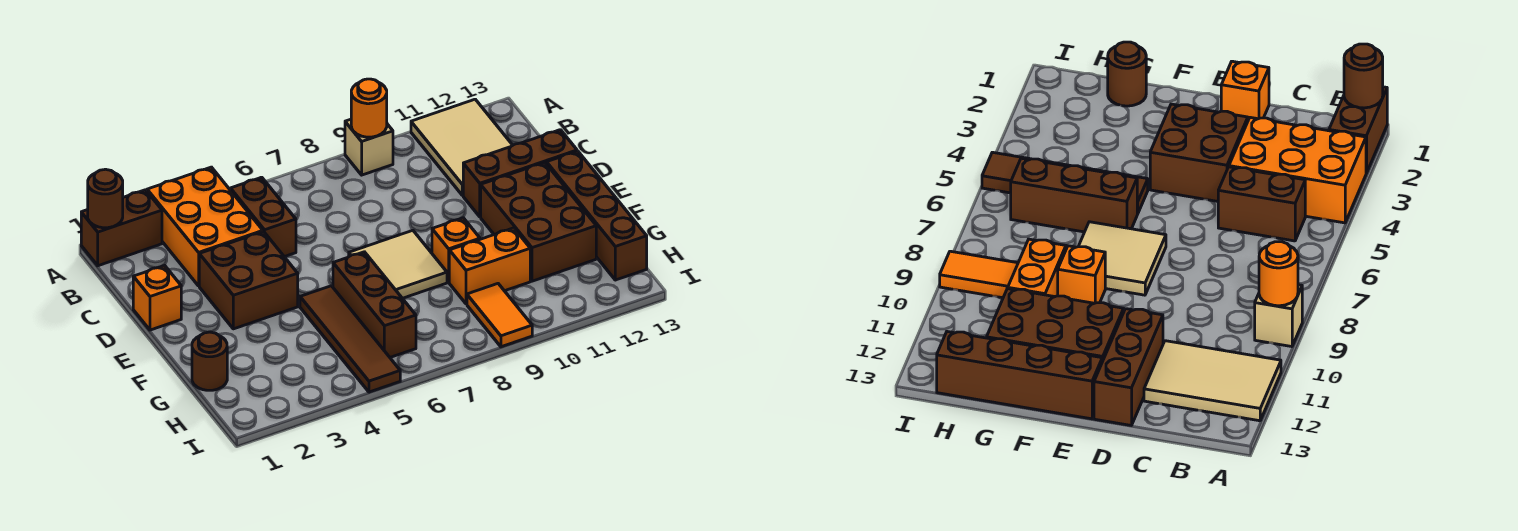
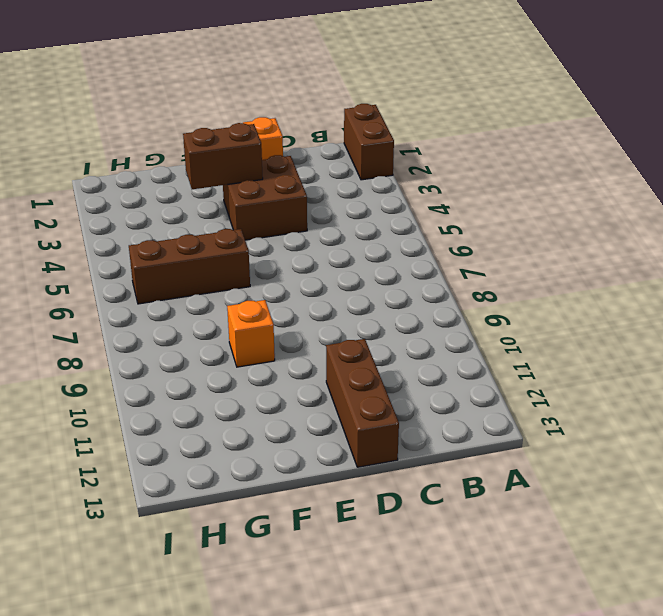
brown brick E3:F3 level 2 -> brown brick B5:C5 level 1
none -> orange brick A3:C4 level 1
none -> tan brick A9 level 1
none -> tan tile A11:C12 level 1

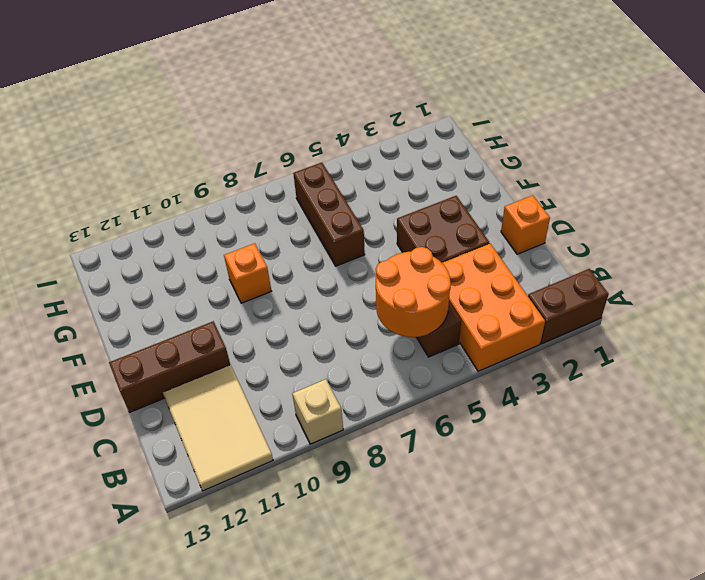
orange round brick B5:C6 level 2 -> none
none -> tan tile E7:F8 level 1
none -> brown brick E11:G12 level 1
none -> brown brick E13:H13 level 1

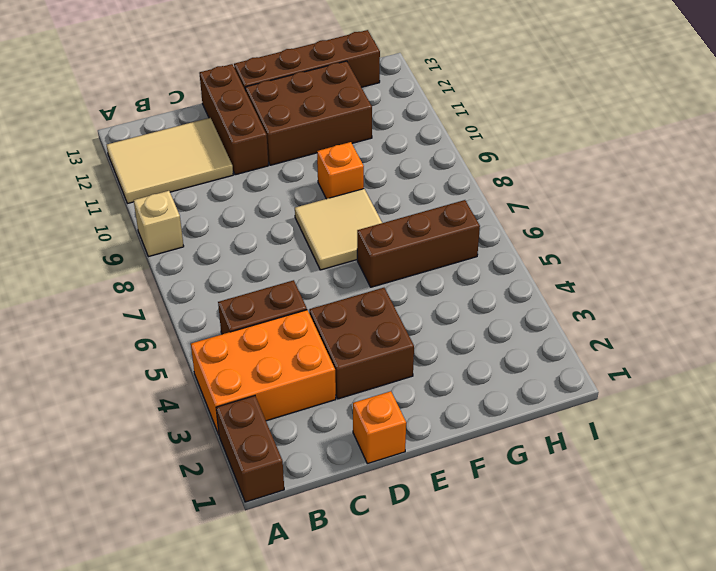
none -> brown tile F5:I5 level 1
none -> brown round brick G1 level 1
none -> orange brick G9:G10 level 1

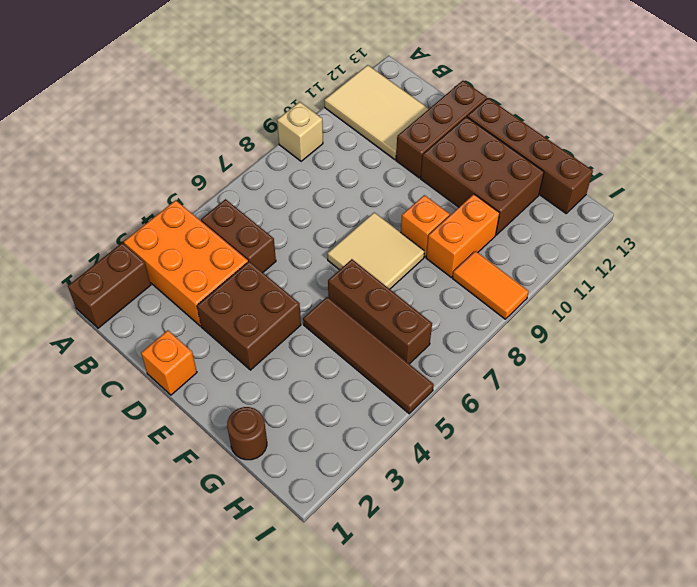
none -> brown round brick A1 level 2
none -> orange round brick A9 level 2

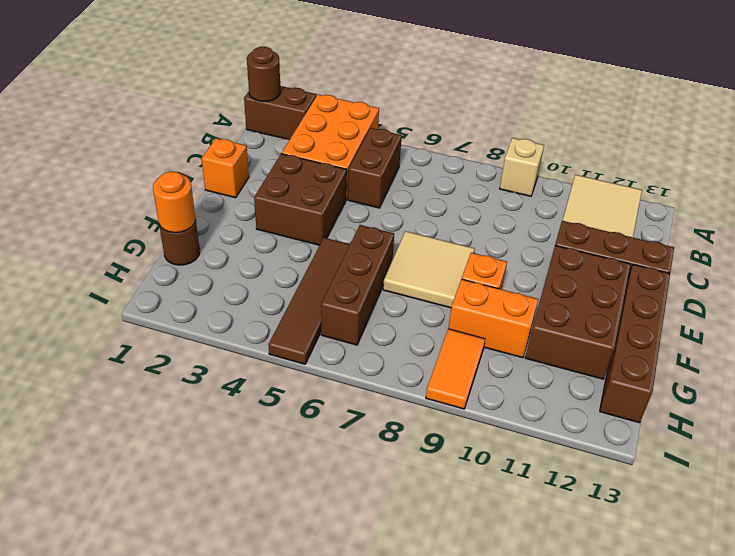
orange round brick G1 level 2 -> orange round brick A9 level 2

